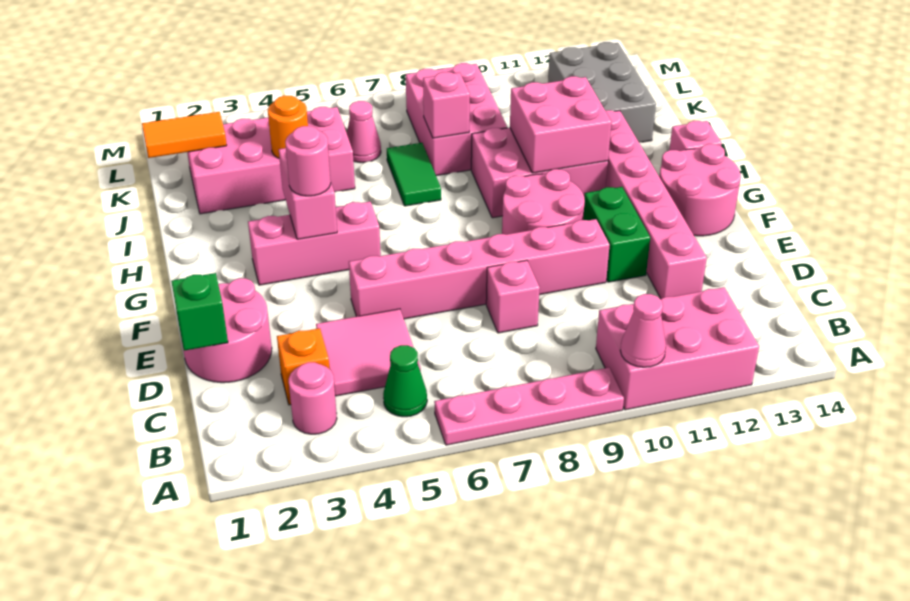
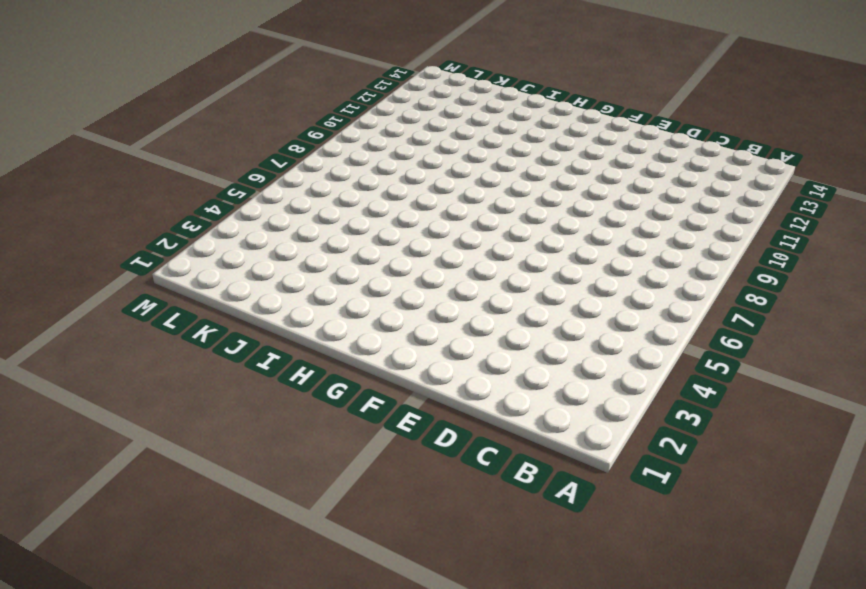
none -> pink plate A6:A9 level 1
none -> pink brick A10:B12 level 1
none -> pink round brick B3 level 1

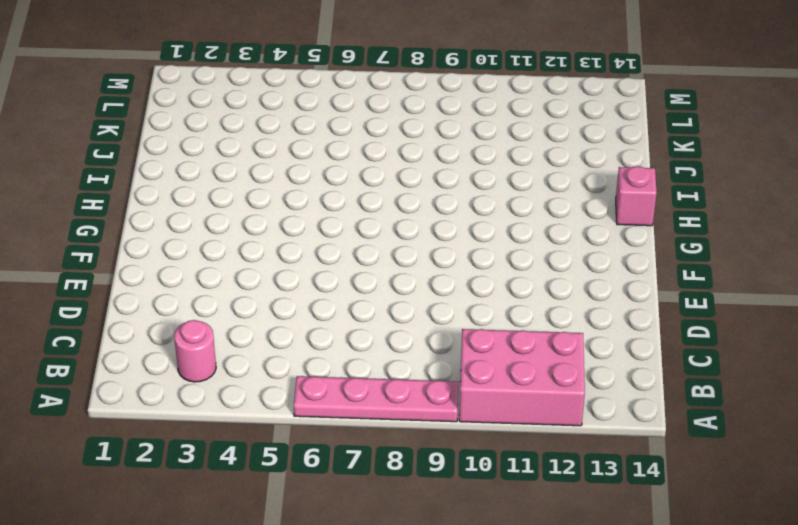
none -> green cone B5 level 1
none -> orange brick C3 level 1
none -> pink tile C4:D5 level 1

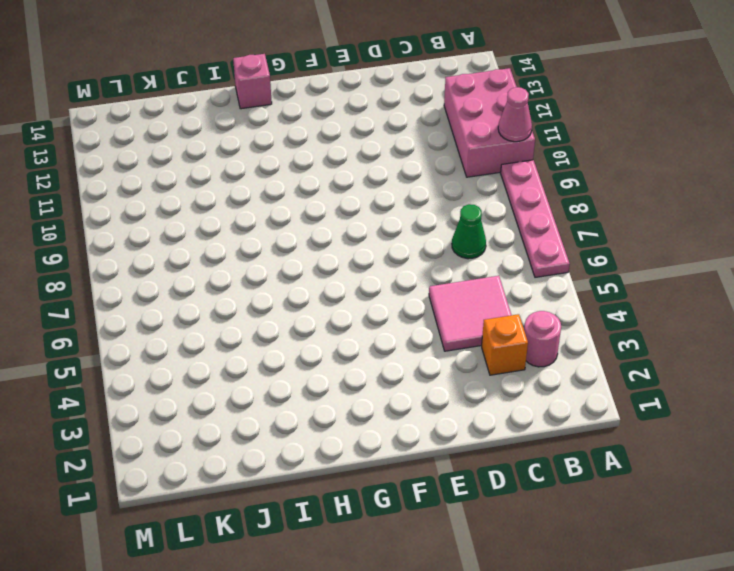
green cone C7 level 1 -> green cone B5 level 1
none -> pink round brick D1:E2 level 1
none -> pink brick D8 level 1
none -> pink brick D12:I12 level 1

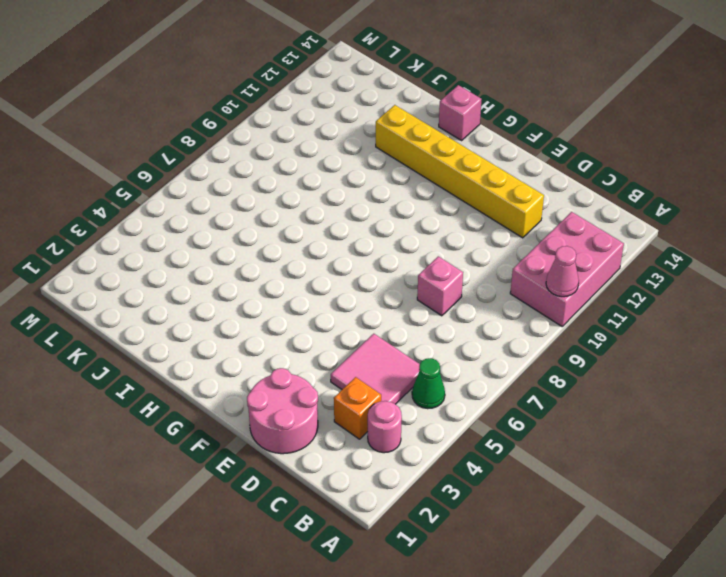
yellow brick D12:I12 level 1 -> pink brick D12:I12 level 1
none -> pink plate A6:A9 level 1
none -> pink brick E5:E10 level 1
none -> green brick E11:F11 level 1

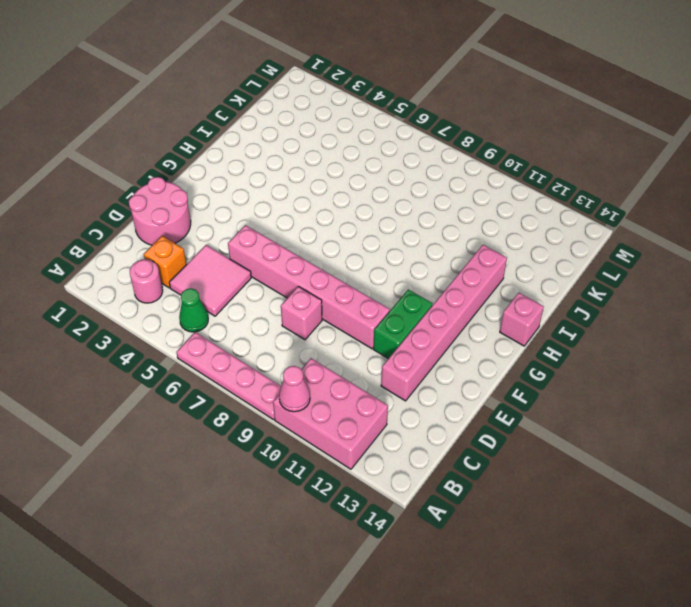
none -> pink round brick F9:G10 level 1
none -> pink round brick F13:G14 level 1
none -> pink brick G3:G5 level 1

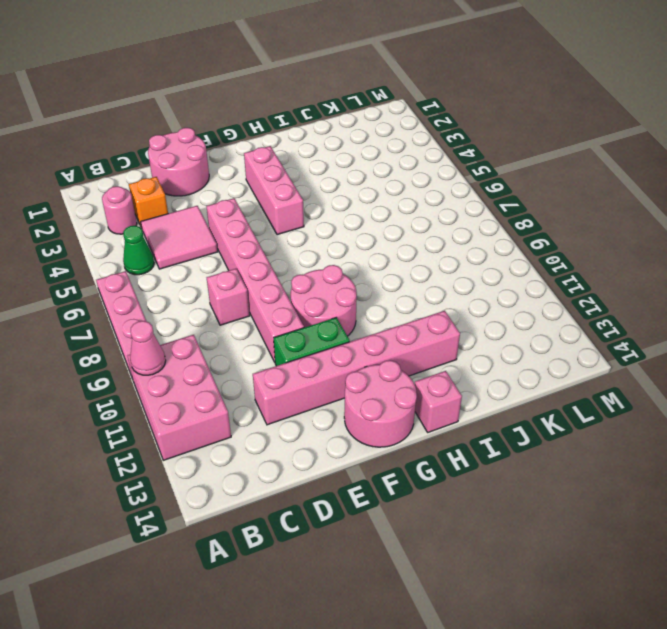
none -> pink brick H9:I11 level 1
none -> green tile I7:J7 level 1
none -> pink brick J2:K5 level 1

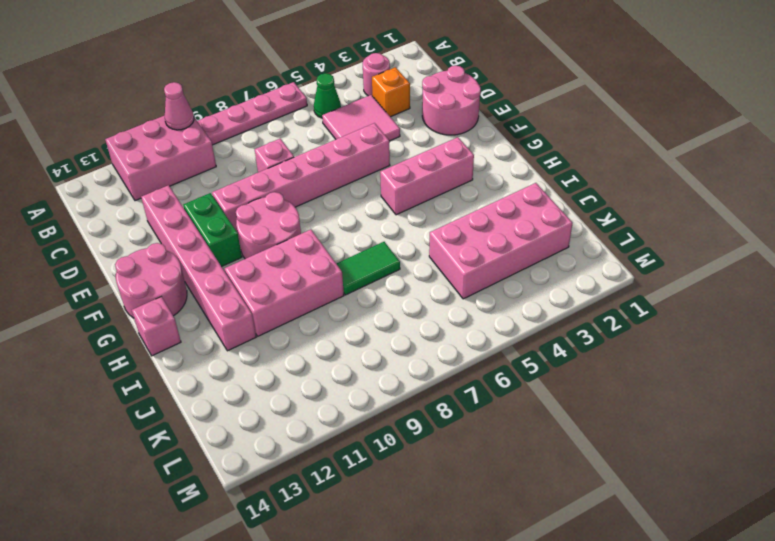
green tile I7:I8 level 1 -> green tile I7:J7 level 1
none -> pink brick J8:L9 level 1
none -> grey brick J12:L13 level 1
none -> pink cone K6 level 1

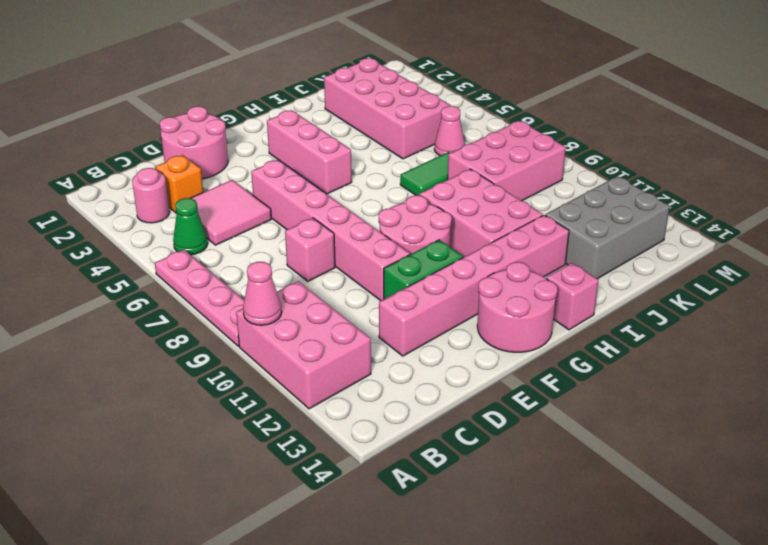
none -> green brick D1 level 2
none -> pink brick G4:H4 level 2
none -> pink brick H10:I11 level 2

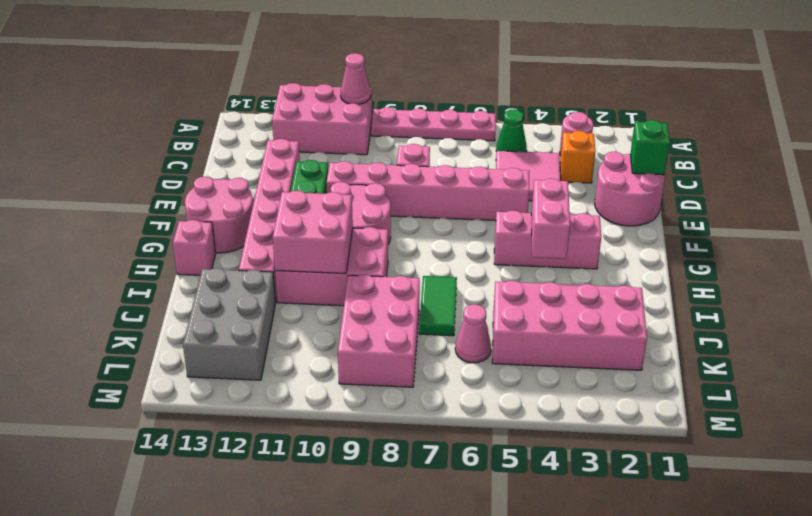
none -> orange round brick J4 level 2
none -> pink brick J8 level 2
none -> orange tile K1:K2 level 2

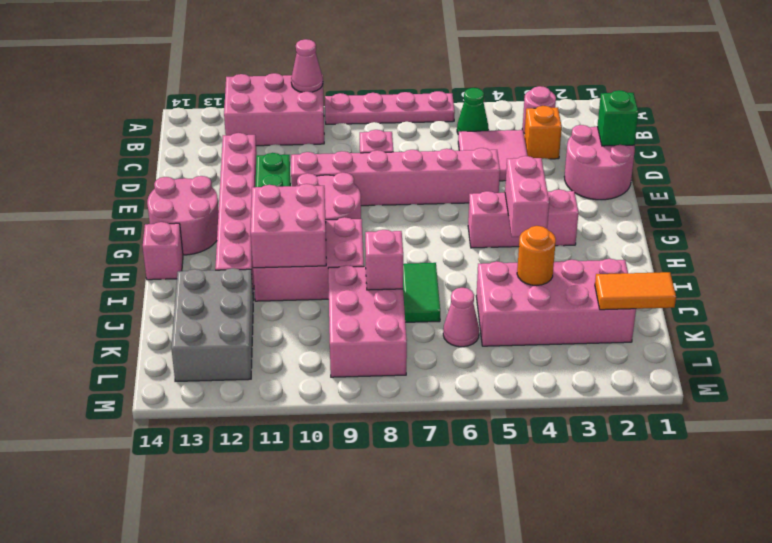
none -> pink round brick G4 level 3

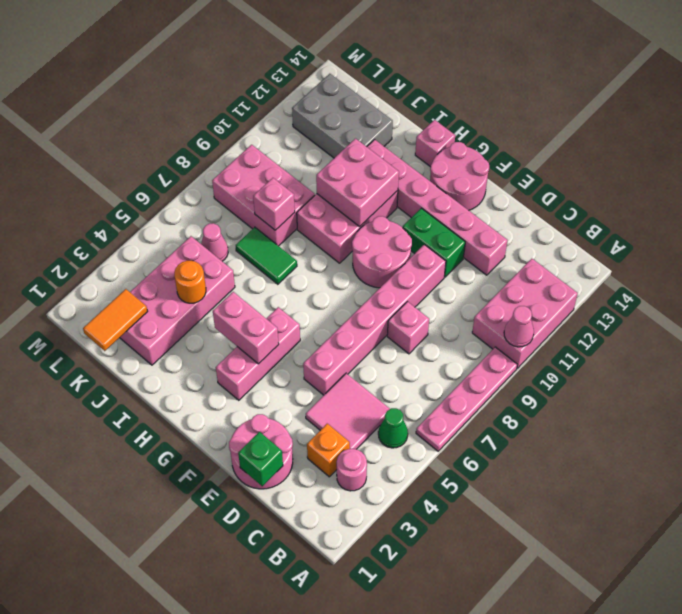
none -> pink round brick G4 level 3

